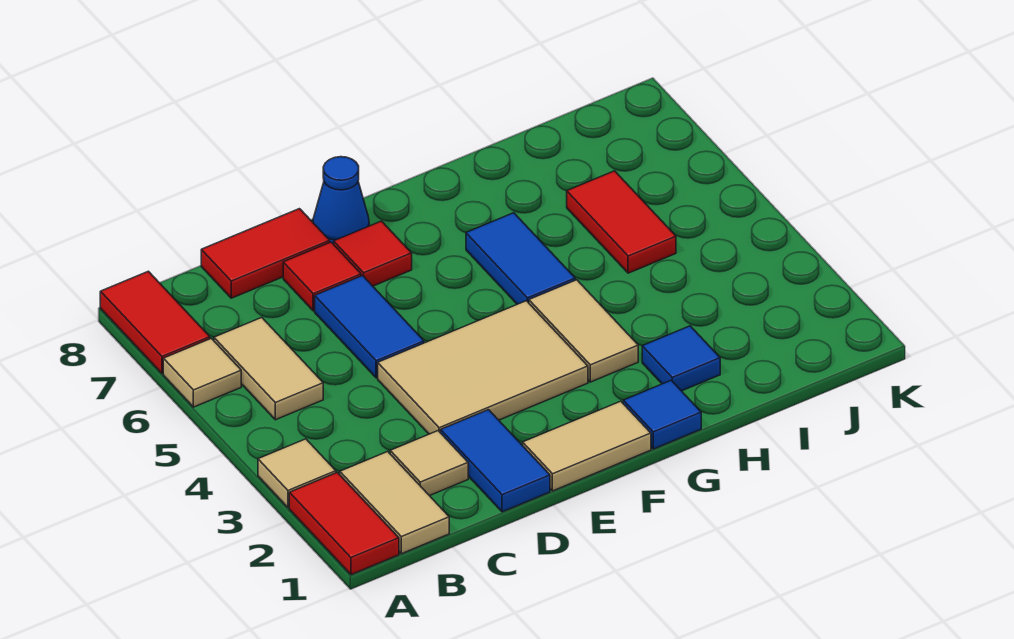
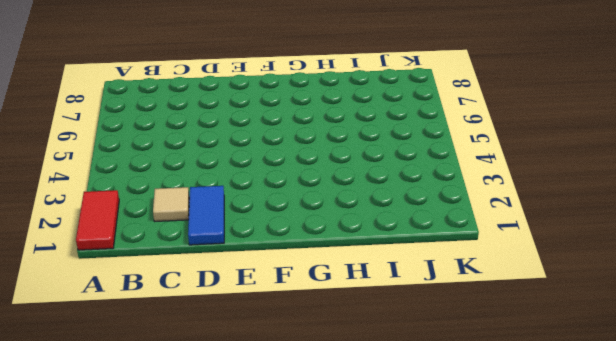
none -> tan tile A3 level 1
none -> tan tile A6 level 1
none -> red tile A7:A8 level 1

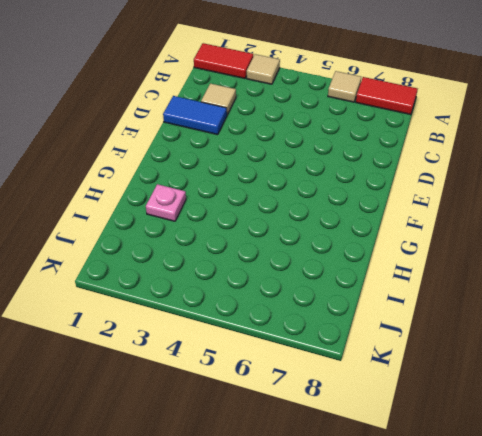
pink plate H2 level 1 -> blue tile H2 level 1
none -> tan tile B1:B2 level 1
none -> tan tile B5:B6 level 1
none -> red tile C8:D8 level 1

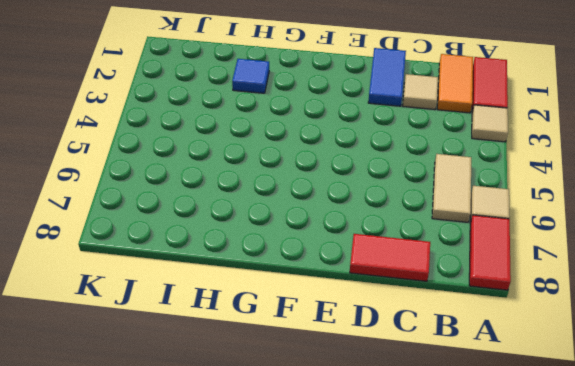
orange tile B1:B2 level 1 -> tan tile B1:B2 level 1
none -> tan tile D3:F4 level 1
none -> blue tile D5:D6 level 1
none -> red tile D7 level 1

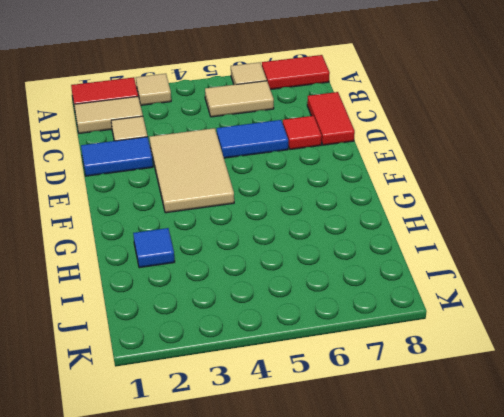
none -> tan tile E1:F1 level 1
none -> red tile E7 level 1
none -> blue cone E8 level 1

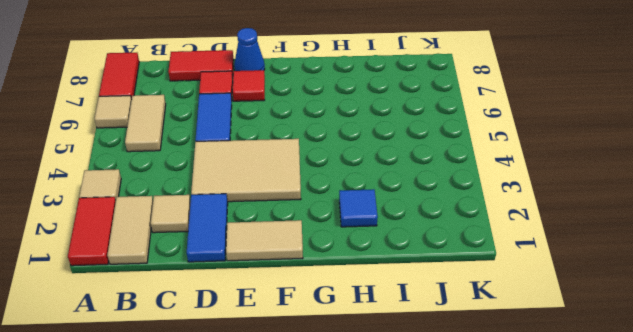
none -> blue tile G1 level 1
none -> tan tile G3:G4 level 1
none -> blue tile G5:G6 level 1

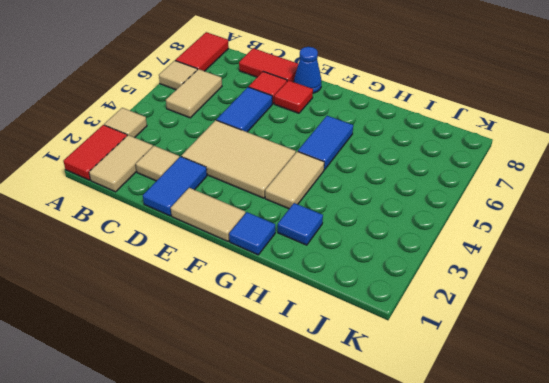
none -> red tile I5:I6 level 1

